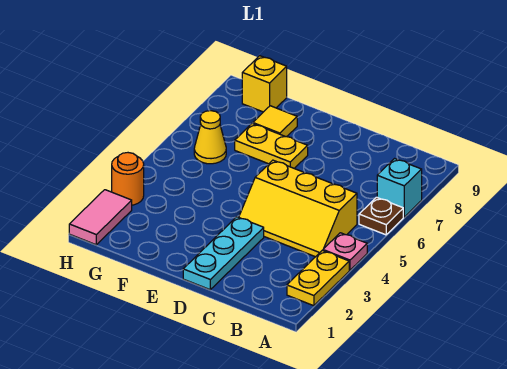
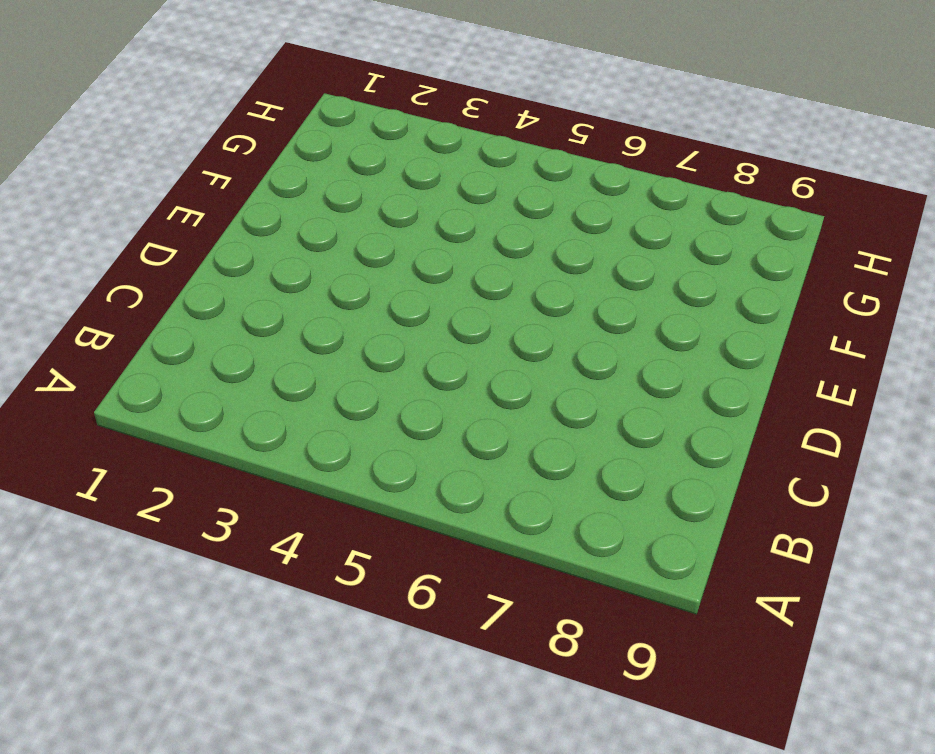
none -> yellow plate A2:A3 level 1
none -> pink plate A4 level 1
none -> brown plate A6 level 1

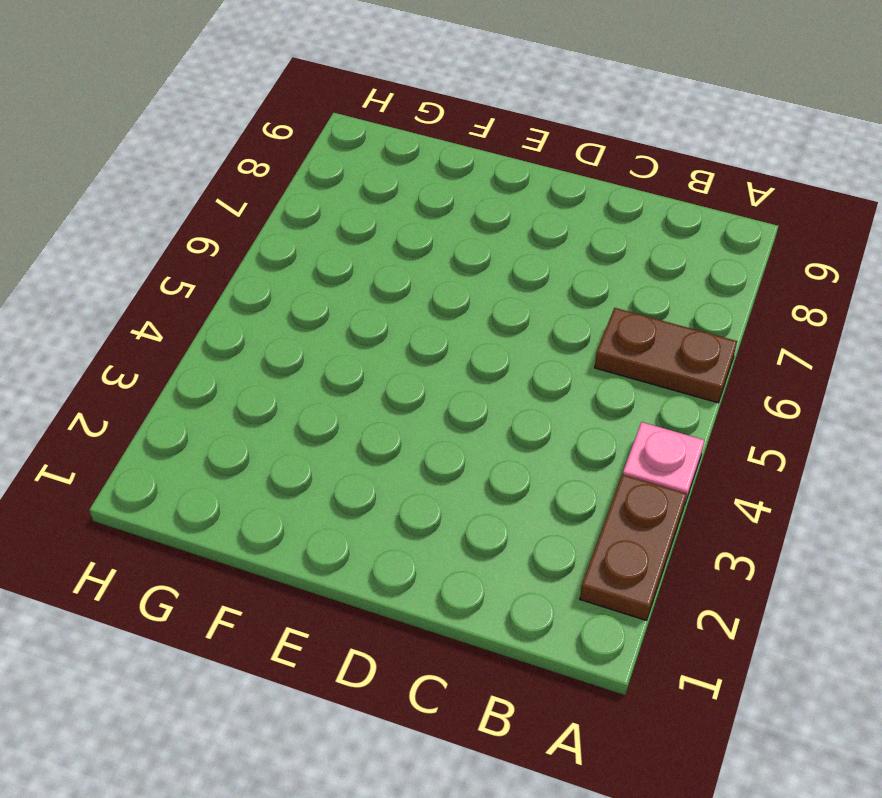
brown plate A2:A3 level 1 -> yellow plate A2:A3 level 1
brown plate A6:B6 level 1 -> brown plate A6 level 1
none -> cyan brick A7 level 1
none -> yellow slope B4:D5 level 1 top 5
none -> cyan plate D1:D3 level 1

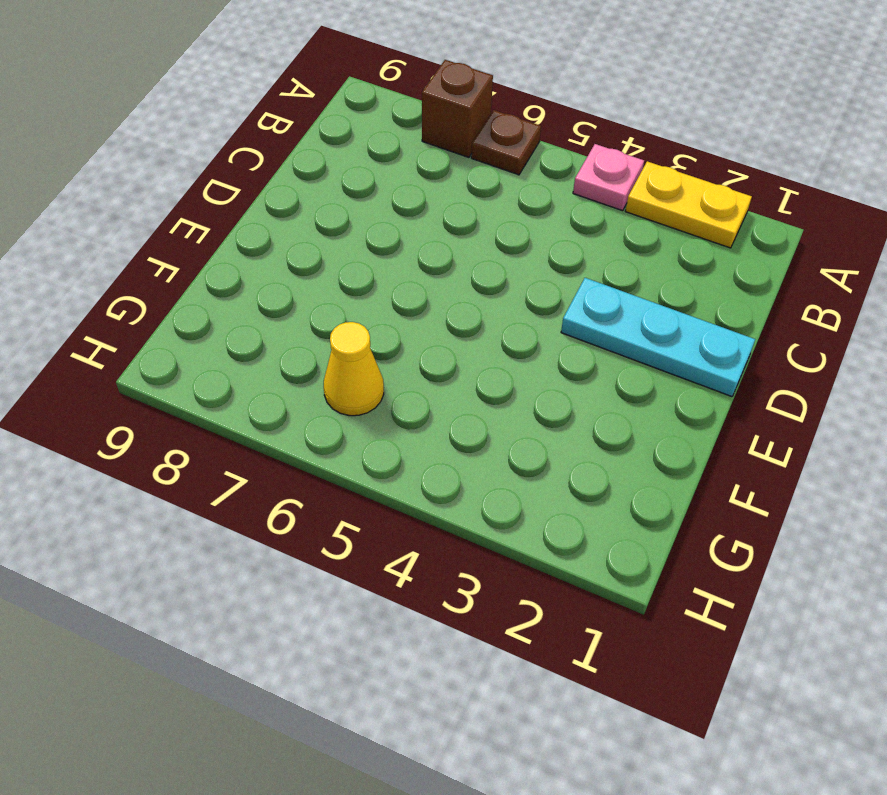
brown brick A7 level 1 -> cyan brick A7 level 1
none -> yellow slope B4:D5 level 1 top 5
none -> yellow plate E7:F7 level 1
none -> yellow tile F8 level 1

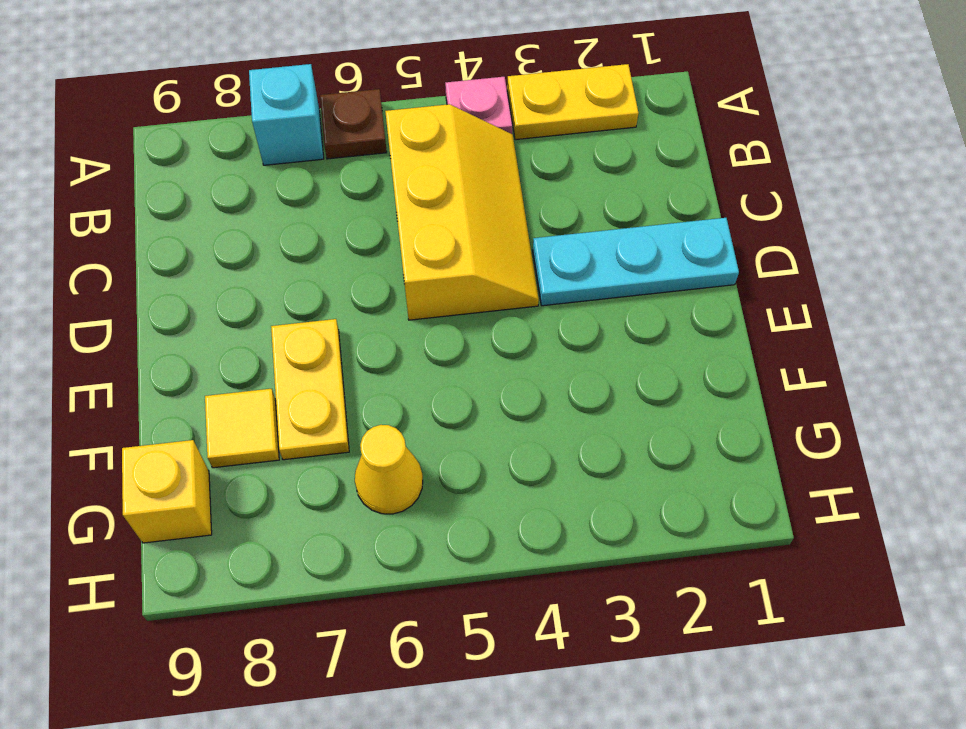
none -> pink tile H1:H2 level 1
none -> orange round brick H3 level 1

